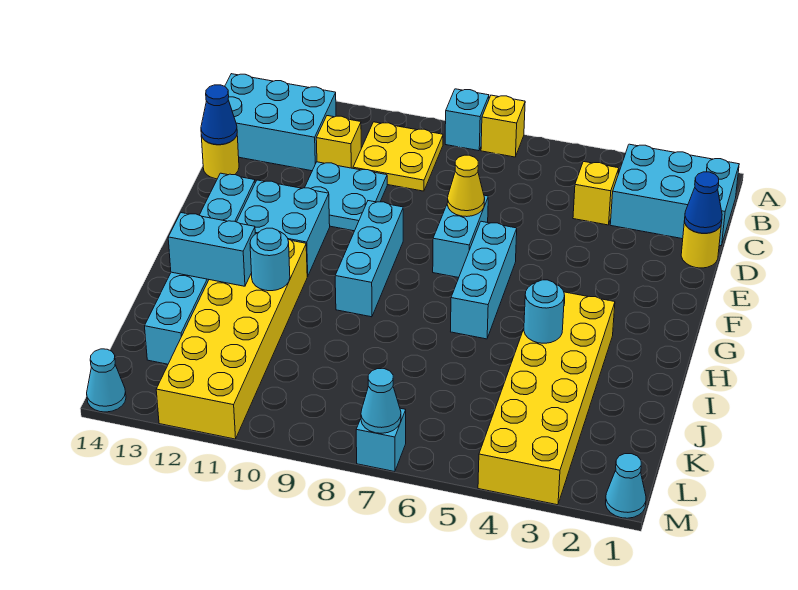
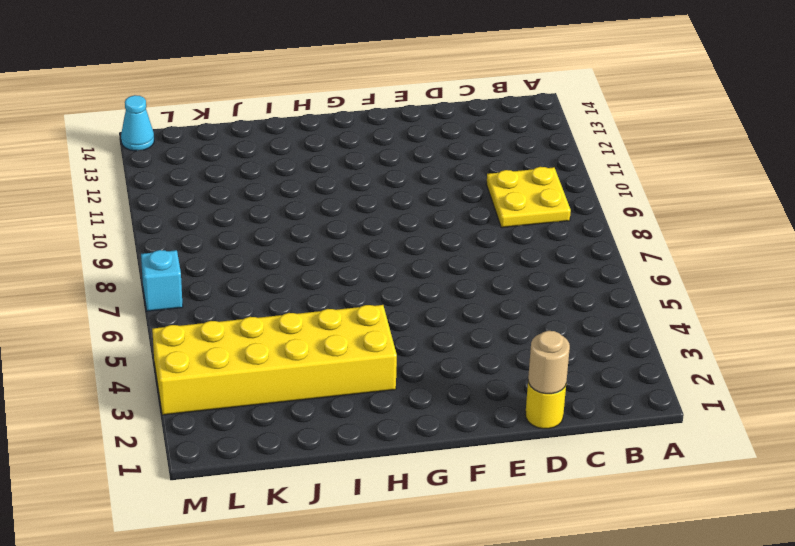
tan round brick D1 level 2 -> blue cone D1 level 2
none -> yellow brick A7 level 1
none -> cyan brick A8 level 1
none -> cyan brick B1:C3 level 1

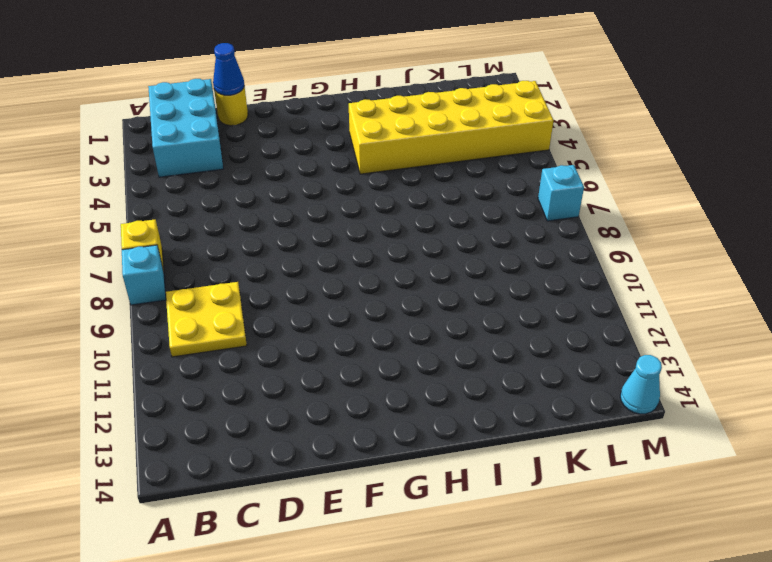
none -> cyan brick B12:C14 level 1
none -> yellow brick C4 level 1
none -> yellow brick C11 level 1

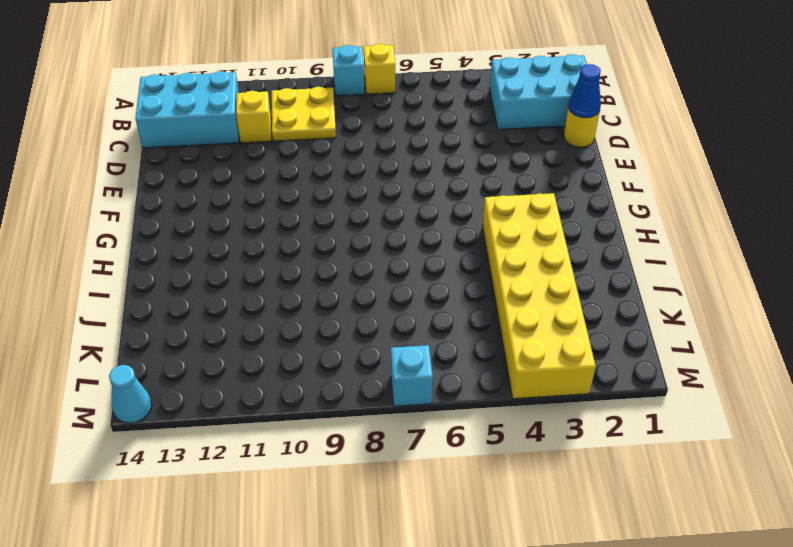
none -> yellow brick C4 level 1
none -> cyan plate D10:E11 level 1
none -> yellow round brick D14 level 1

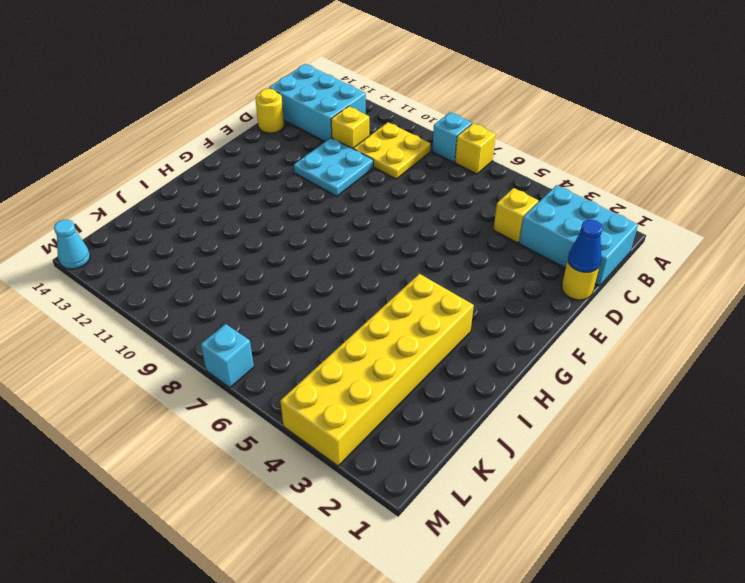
none -> cyan brick E7:F7 level 1
none -> cyan brick F6:H6 level 1
none -> cyan brick F9:H9 level 1

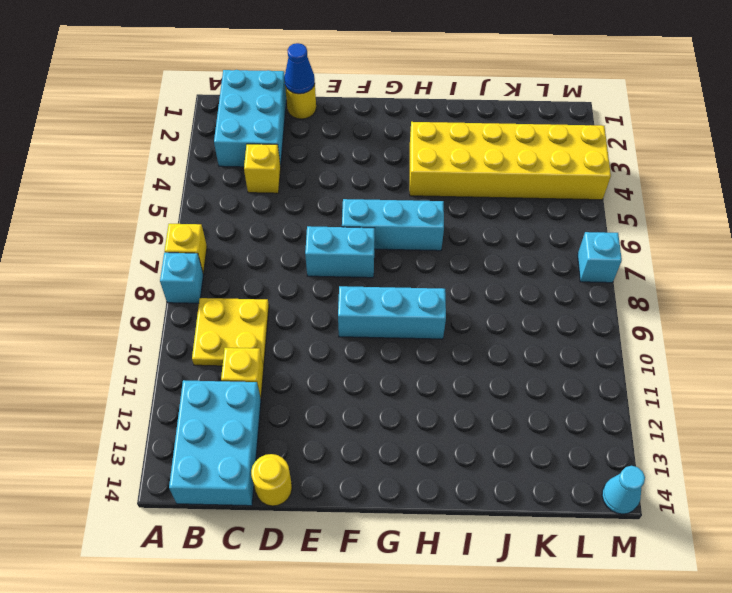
none -> cyan plate D10:E11 level 1
none -> cyan brick F11:G12 level 1
none -> cyan brick F13:K13 level 1

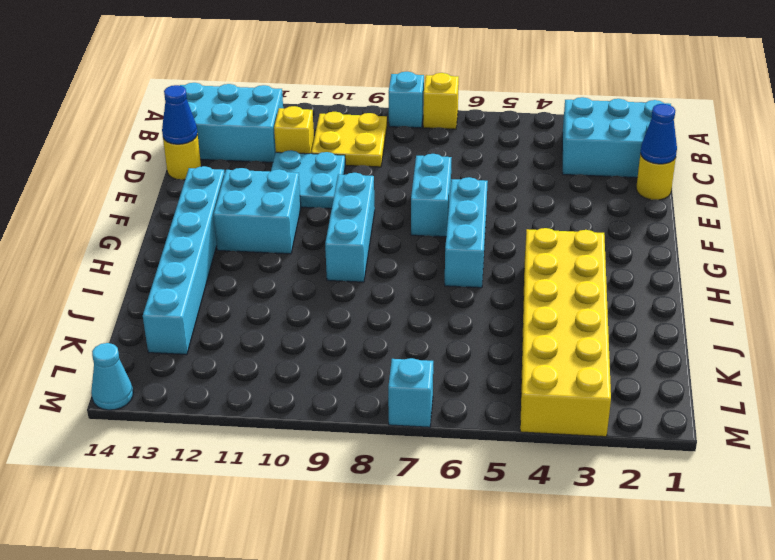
none -> yellow brick C4 level 1
none -> yellow brick H11:M12 level 1
none -> cyan cone M1 level 1

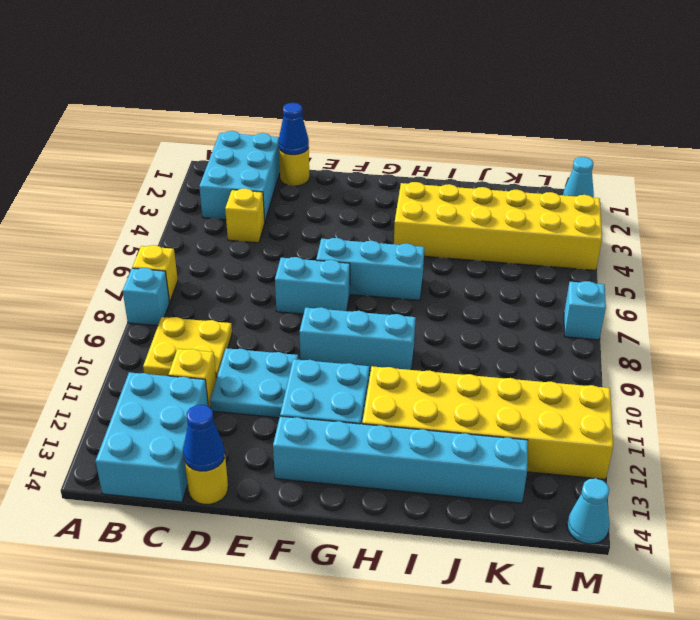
none -> yellow cone E7 level 2
none -> cyan round brick I4 level 2
none -> cyan round brick I11 level 2

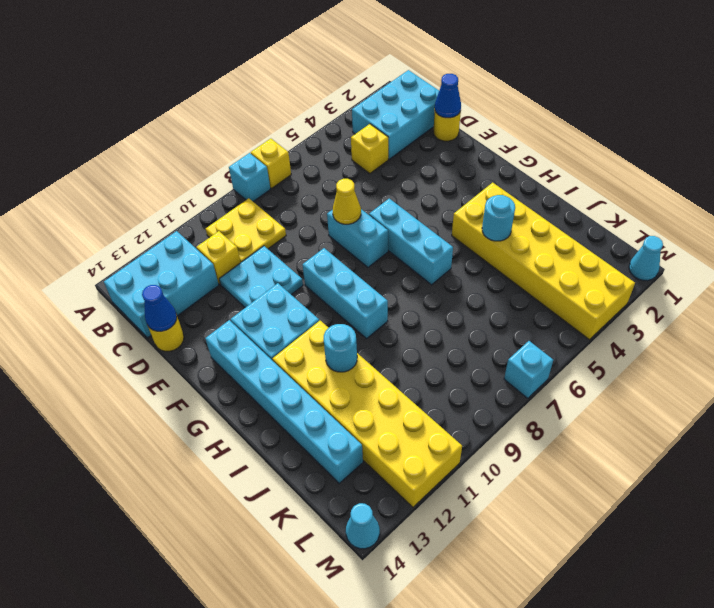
none -> cyan brick I12:I13 level 2
none -> cyan cone M7 level 2

